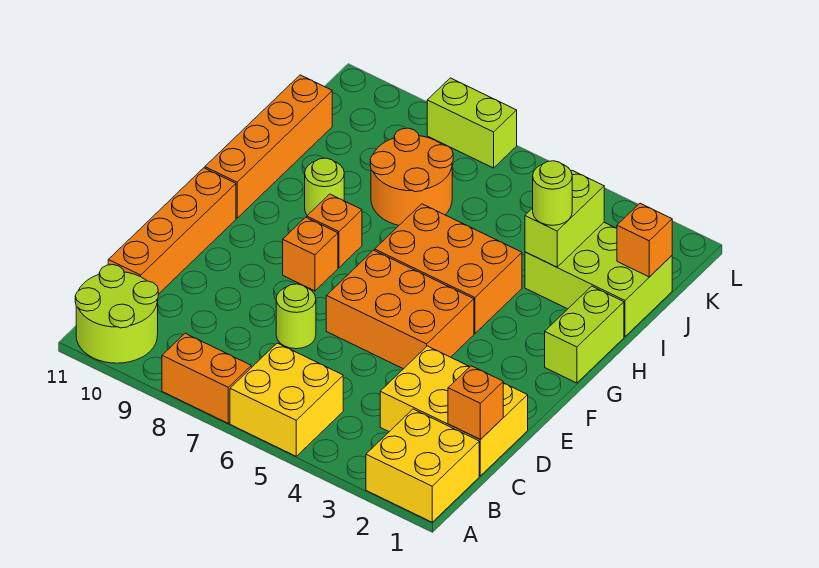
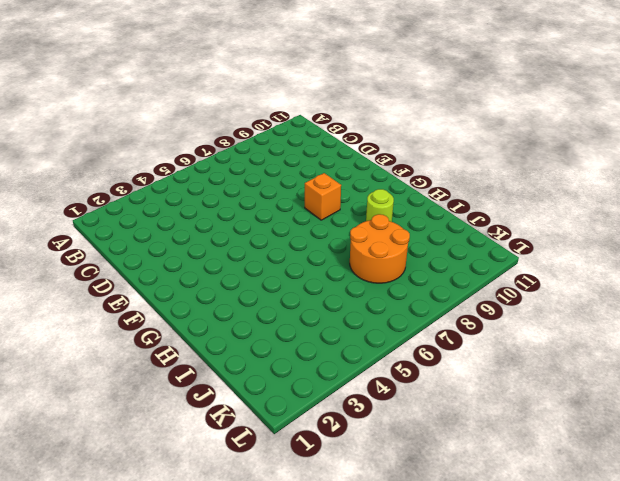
none -> yellow brick A1:B2 level 1
none -> yellow brick A5:B6 level 1
none -> orange brick A7:A8 level 1

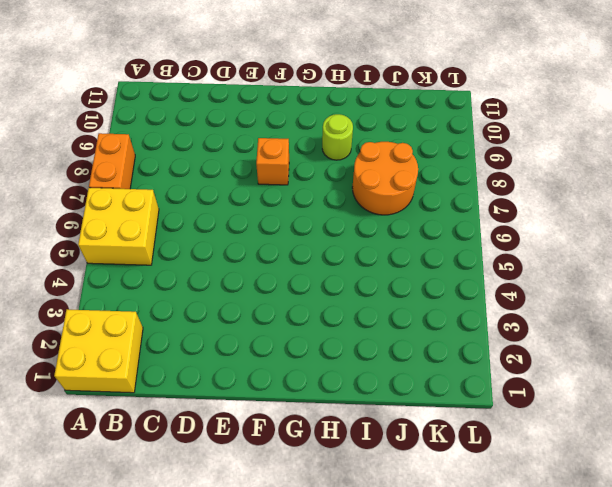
none -> lime round brick A10:B11 level 1
none -> yellow brick C1:D3 level 1
none -> orange brick C11:F11 level 1

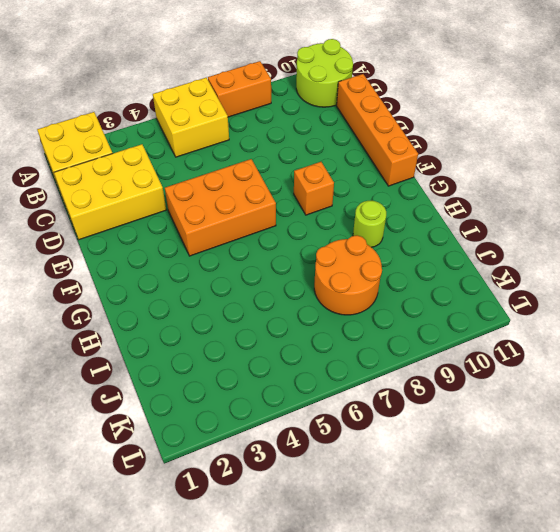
none -> lime round brick D7 level 1
none -> lime brick G1:H1 level 1
none -> orange brick G4:H6 level 1

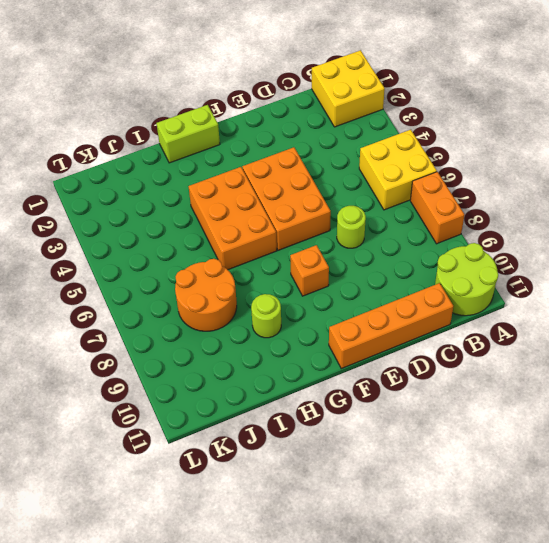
none -> yellow brick C1:D3 level 1
none -> orange brick G8 level 1
none -> orange brick G11:J11 level 1

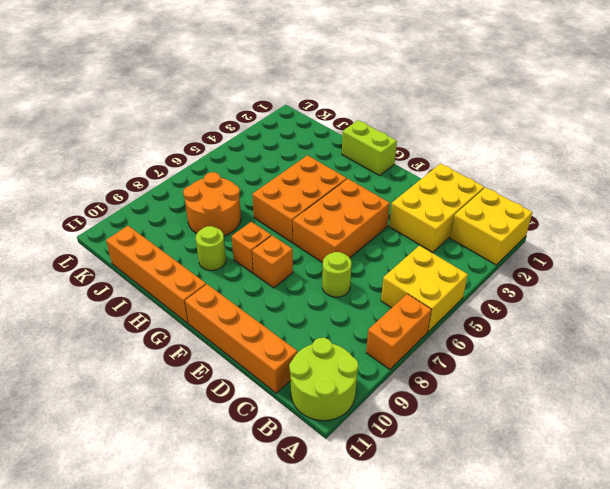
none -> lime brick I1:J3 level 1
none -> lime brick L7:L8 level 1
none -> orange brick C1 level 2

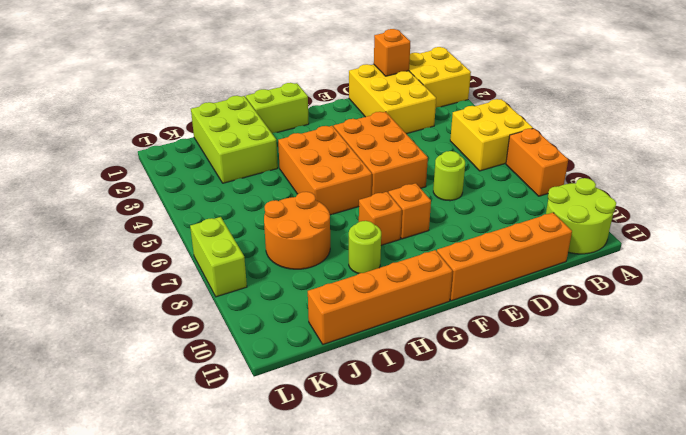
none -> lime brick I3:J3 level 2
none -> orange brick J1 level 2
none -> lime round brick I3 level 3

